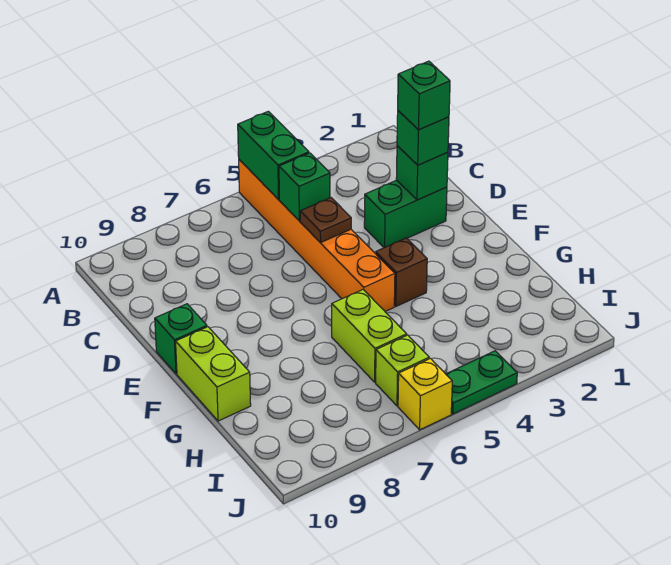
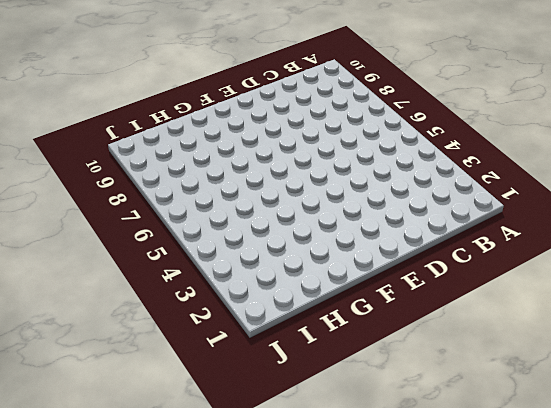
none -> orange brick A5:F5 level 1
none -> green brick D2:D3 level 1
none -> green brick E10 level 1

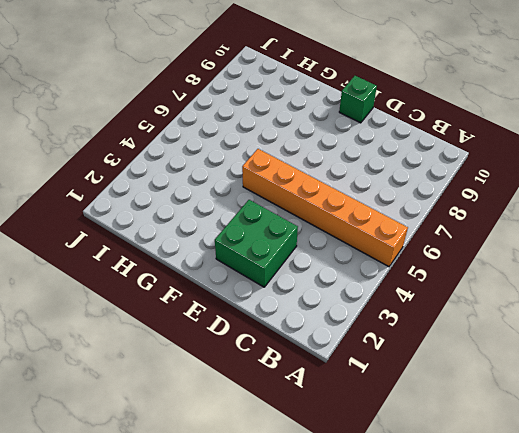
green brick D2:E3 level 1 -> green brick D2:D3 level 1
none -> brown brick F4 level 1
none -> lime brick F10:G10 level 1
none -> lime brick G6:H6 level 1

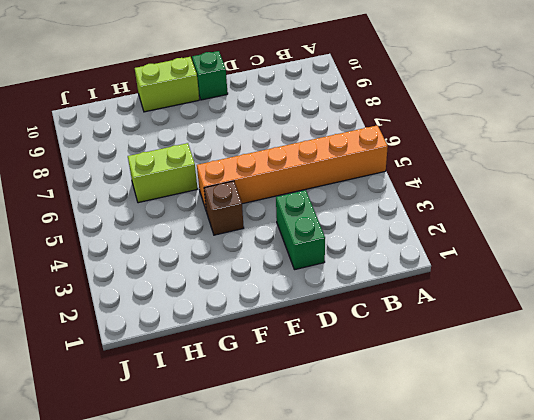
none -> lime brick I6 level 1
none -> green plate J4:J5 level 1
none -> yellow brick J6 level 1

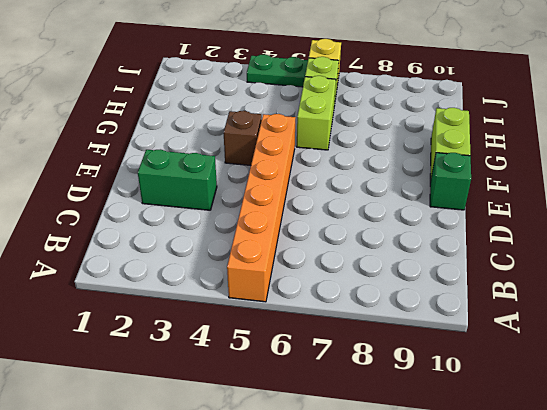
none -> green brick A5:B5 level 2
none -> green brick C5 level 2
none -> green brick D2 level 2

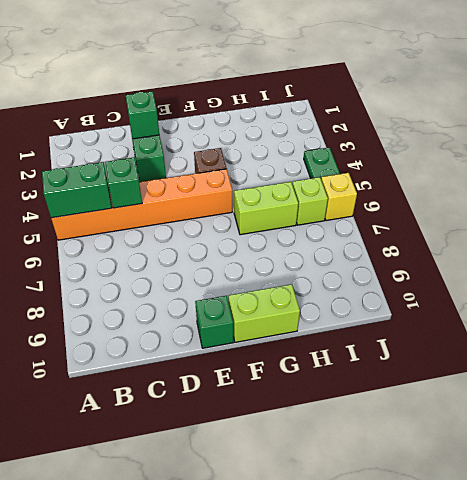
none -> brown plate D5 level 2
none -> green brick D2 level 3
none -> green brick D2 level 4

